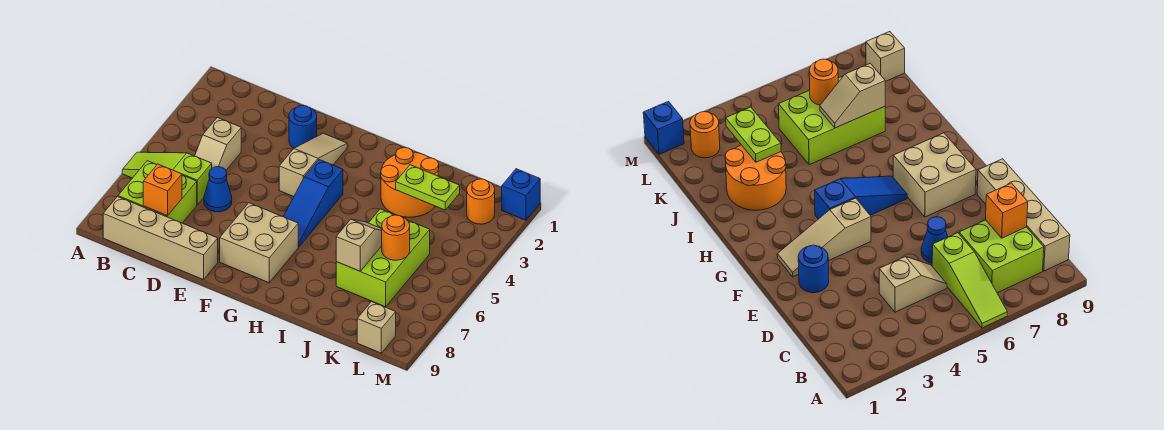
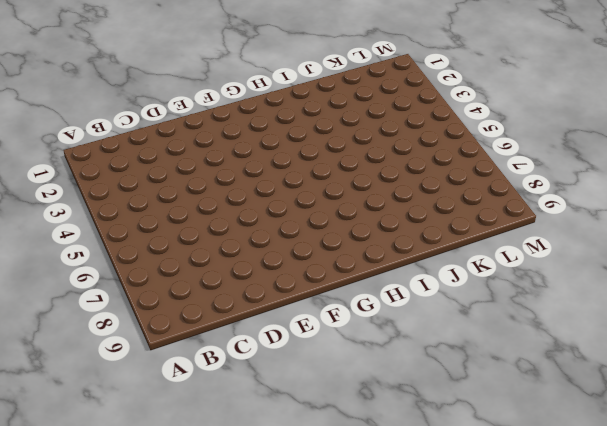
none -> lime slope A6:C6 level 1 top C
none -> lime brick B7:C8 level 1
none -> tan brick B9:E9 level 1

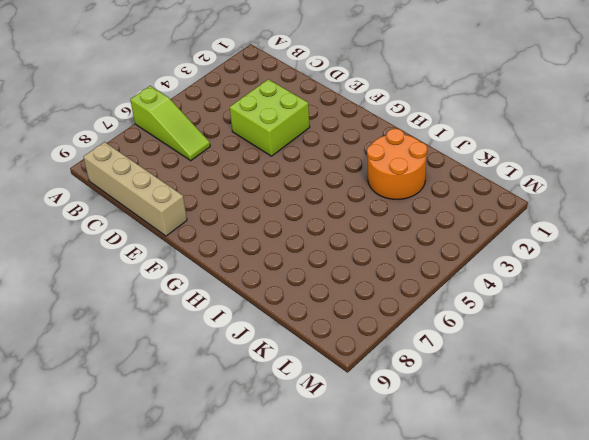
lime slope A6:C6 level 1 top A -> lime slope A6:C6 level 1 top C
lime brick D3:E4 level 1 -> lime brick B7:C8 level 1
none -> tan slope C4:C5 level 1 top 4
none -> blue cone D6 level 1
none -> blue round brick E2 level 1

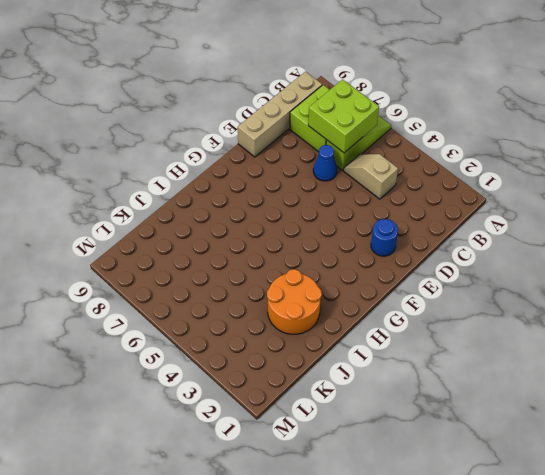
lime brick B6:C7 level 2 -> none
none -> tan slope F2:F4 level 1 top 4
none -> tan brick F7:G8 level 1
none -> blue slope G4:G6 level 1 top 4

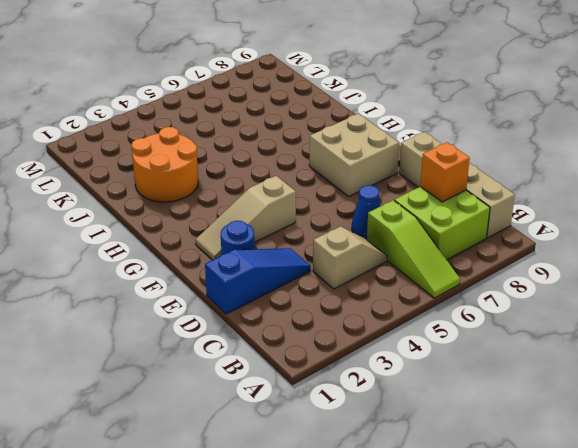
blue slope D1:D3 level 1 top 1 -> blue slope G4:G6 level 1 top 4
none -> lime brick J5:K7 level 1
none -> orange round brick L2 level 1
none -> tan brick L9 level 1

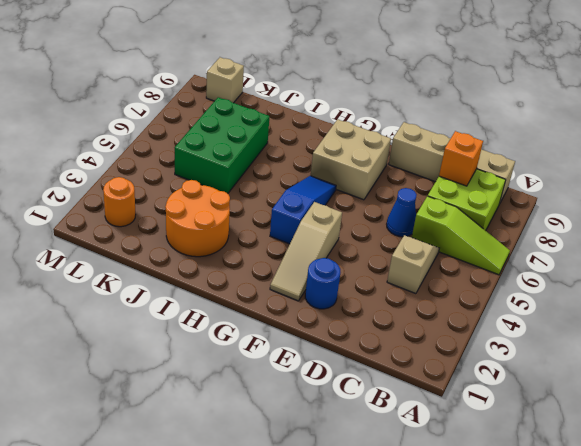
green brick J5:K7 level 1 -> lime brick J5:K7 level 1
none -> blue brick M1 level 1
none -> lime plate J3:K3 level 2
none -> tan slope J6:J7 level 2 top 7

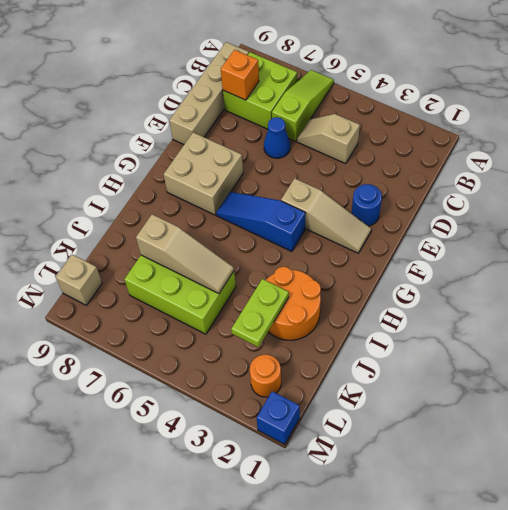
tan slope J5:J7 level 2 top 7 -> tan slope J6:J7 level 2 top 7
none -> orange round brick K6 level 2

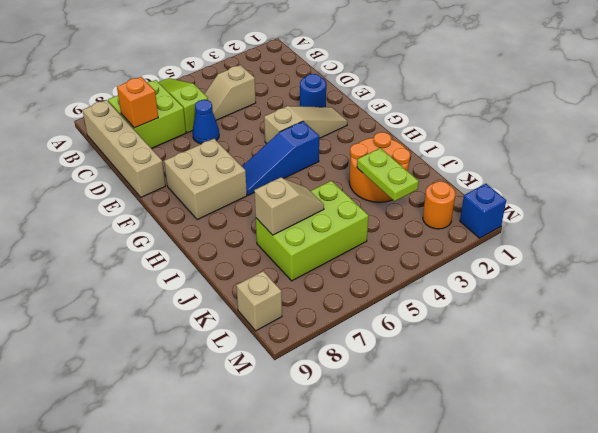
none -> orange round brick K6 level 2

